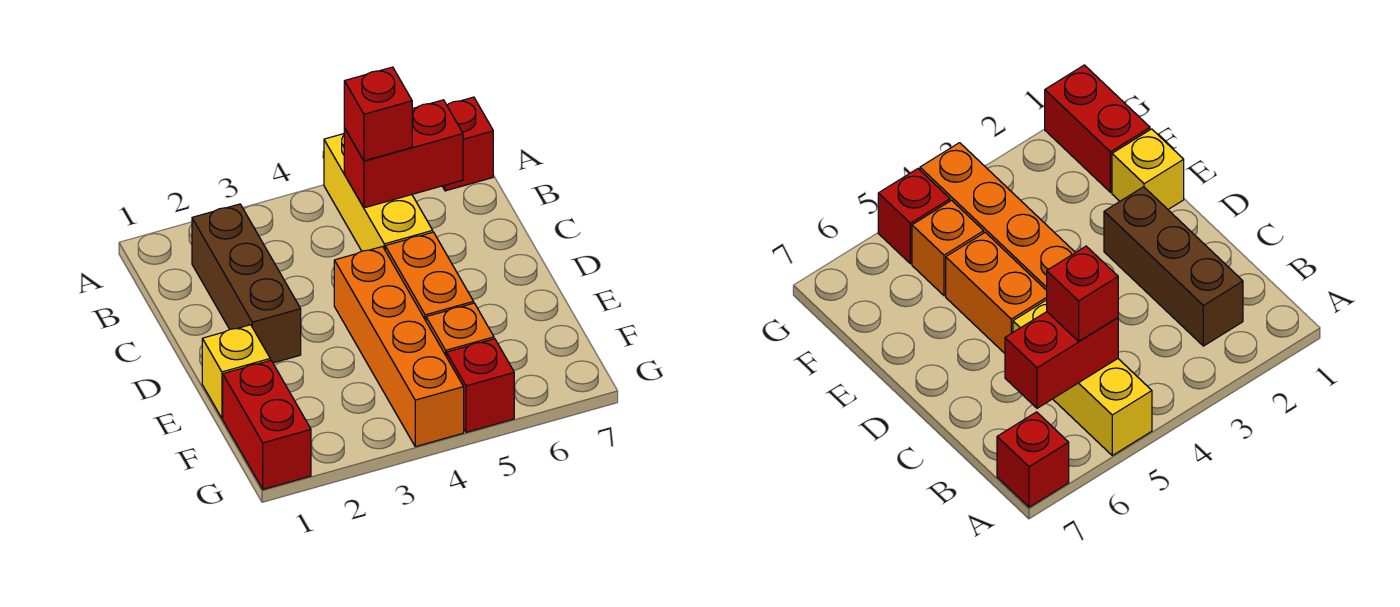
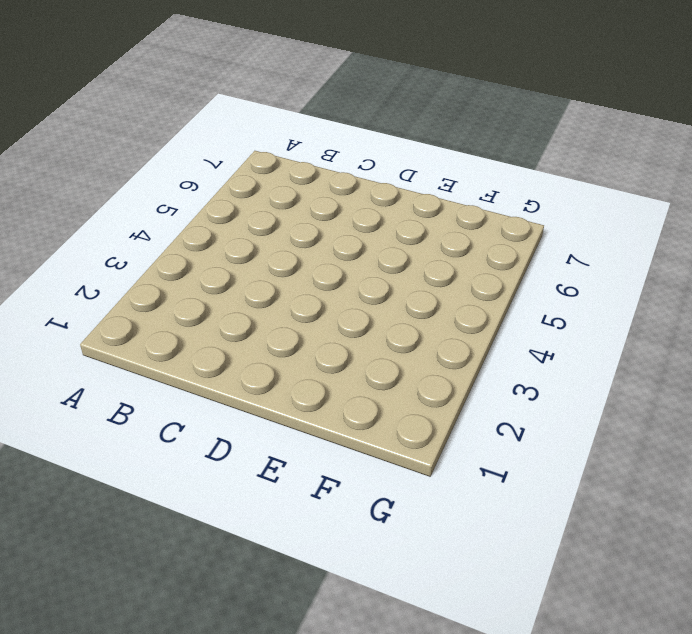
none -> yellow brick A5:C5 level 1
none -> red brick A7 level 1

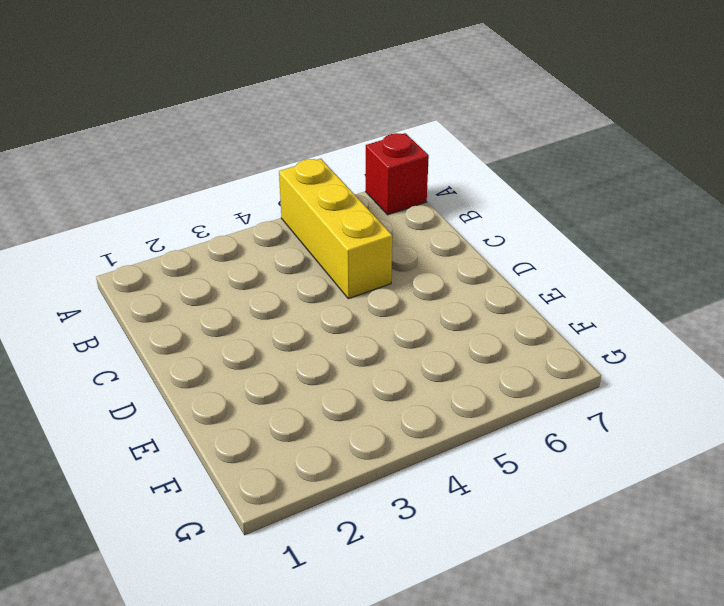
none -> brown brick B2:D2 level 1
none -> orange brick D4:G4 level 1

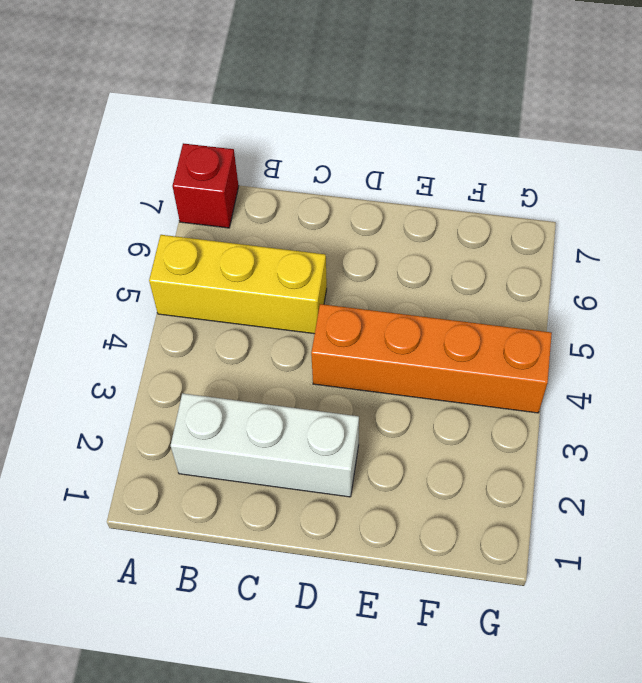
white brick B2:D2 level 1 -> brown brick B2:D2 level 1
none -> orange brick D5:E5 level 1
none -> yellow brick E1 level 1

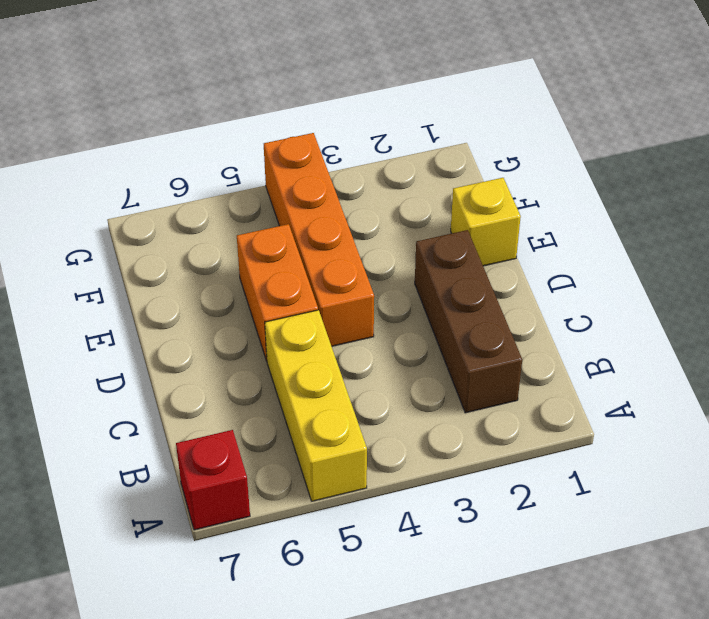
none -> red brick F1:G1 level 1
none -> orange brick F5 level 1

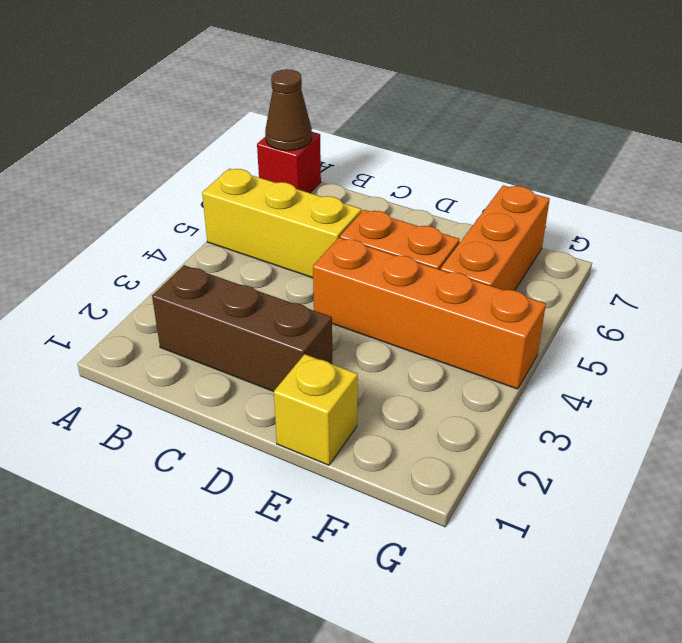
brown cone A7 level 2 -> none
orange brick F5:F7 level 1 -> orange brick F5 level 1
none -> red brick F1:G1 level 1
none -> red brick G5 level 1

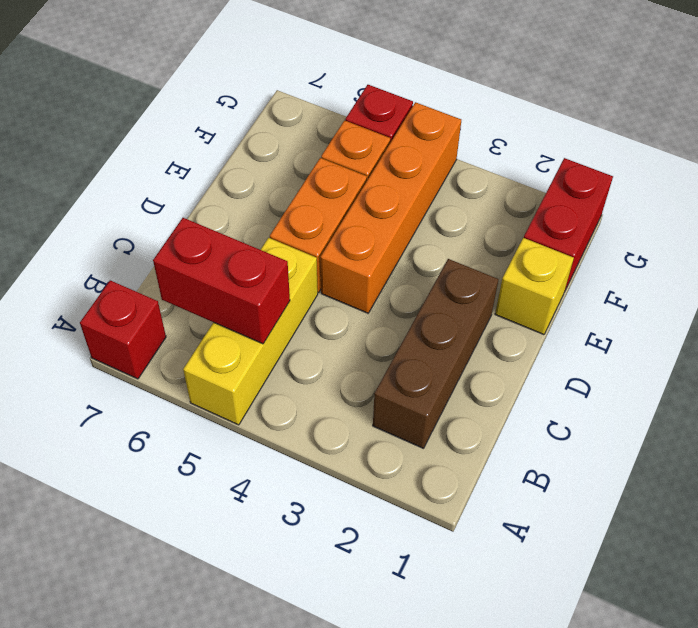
none -> red brick B5 level 3

